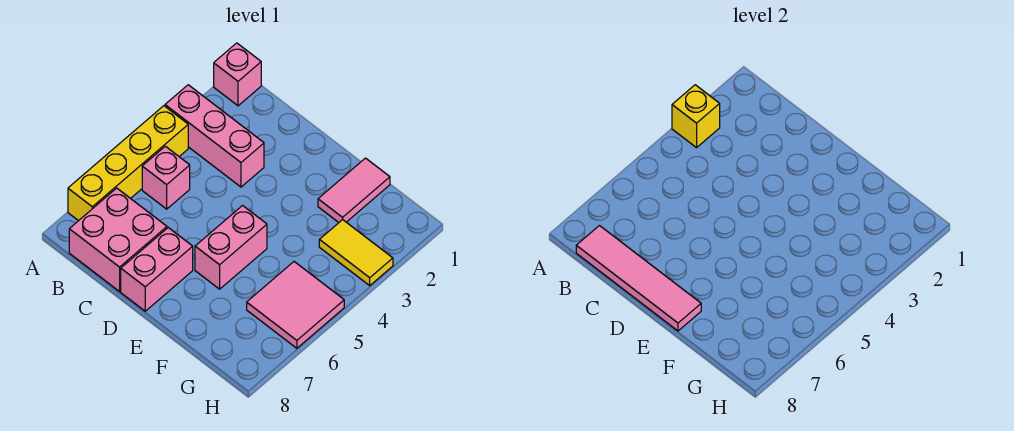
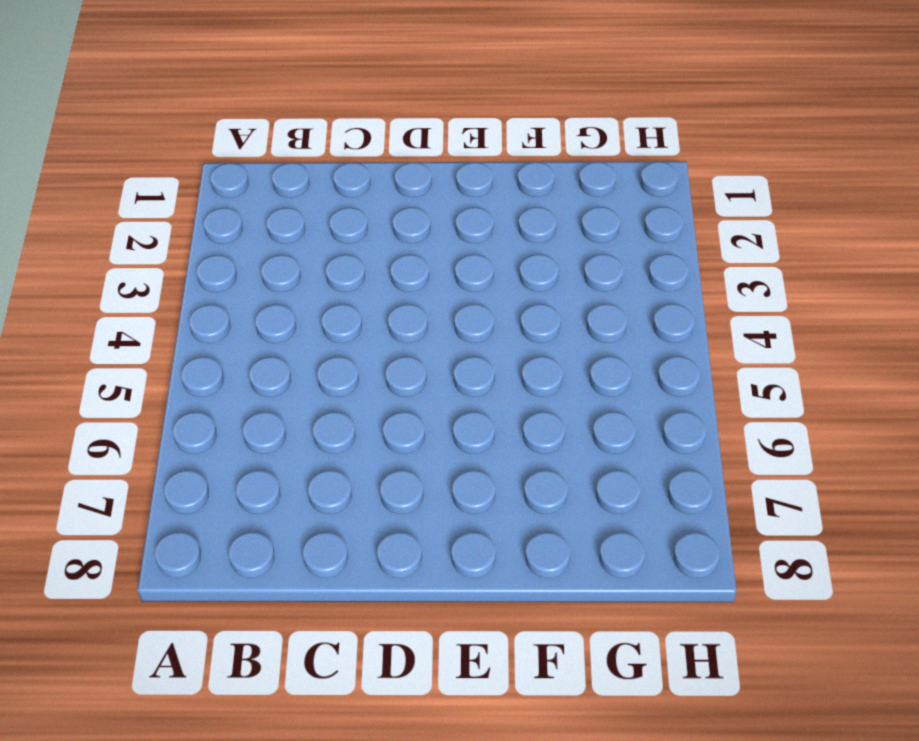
none -> pink brick A1 level 1
none -> pink brick A3:C3 level 1
none -> yellow brick A4:A7 level 1

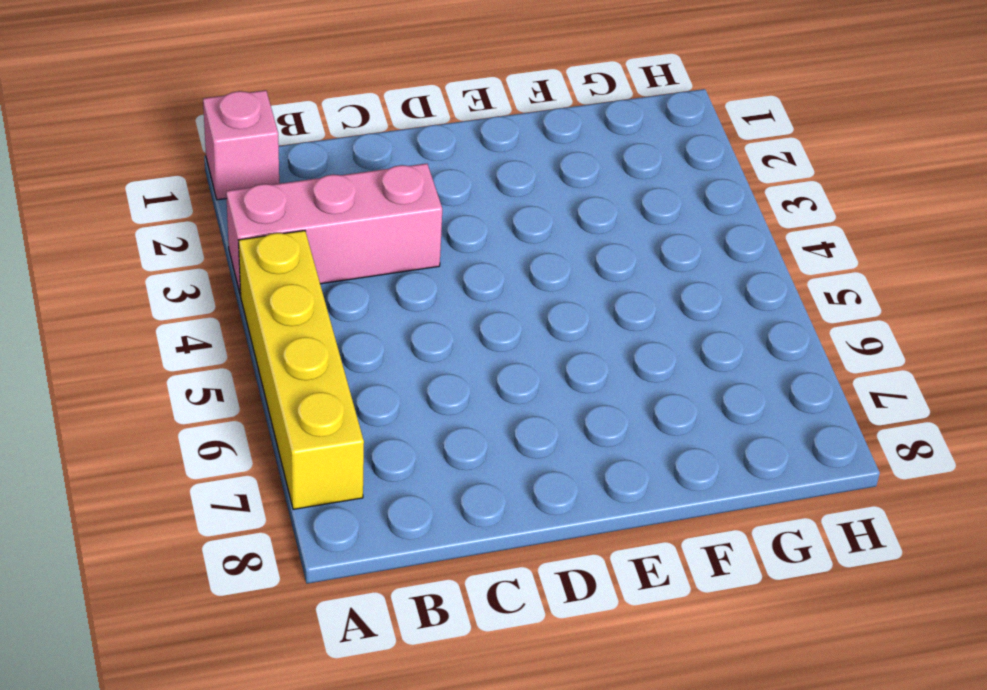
none -> pink brick B5 level 1
none -> pink brick B7:C8 level 1
none -> pink brick D7:D8 level 1

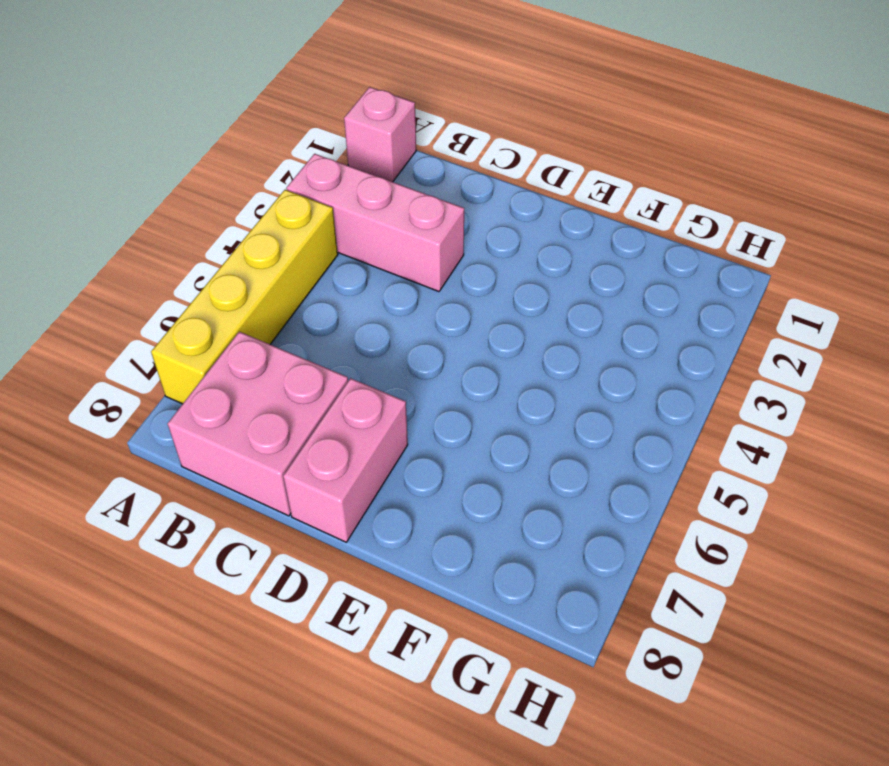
none -> pink brick B5 level 1
none -> pink brick E5:E6 level 1
none -> pink tile F1:F2 level 1

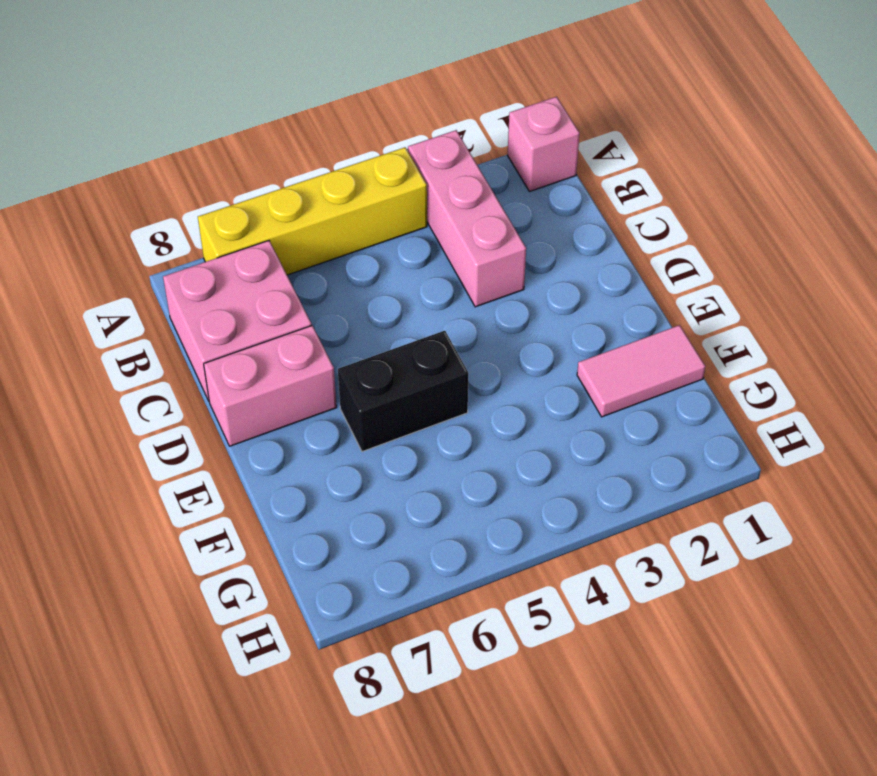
black brick E5:E6 level 1 -> pink brick E5:E6 level 1
none -> pink brick B5 level 1
none -> yellow tile G3:H3 level 1
none -> pink tile G5:H6 level 1

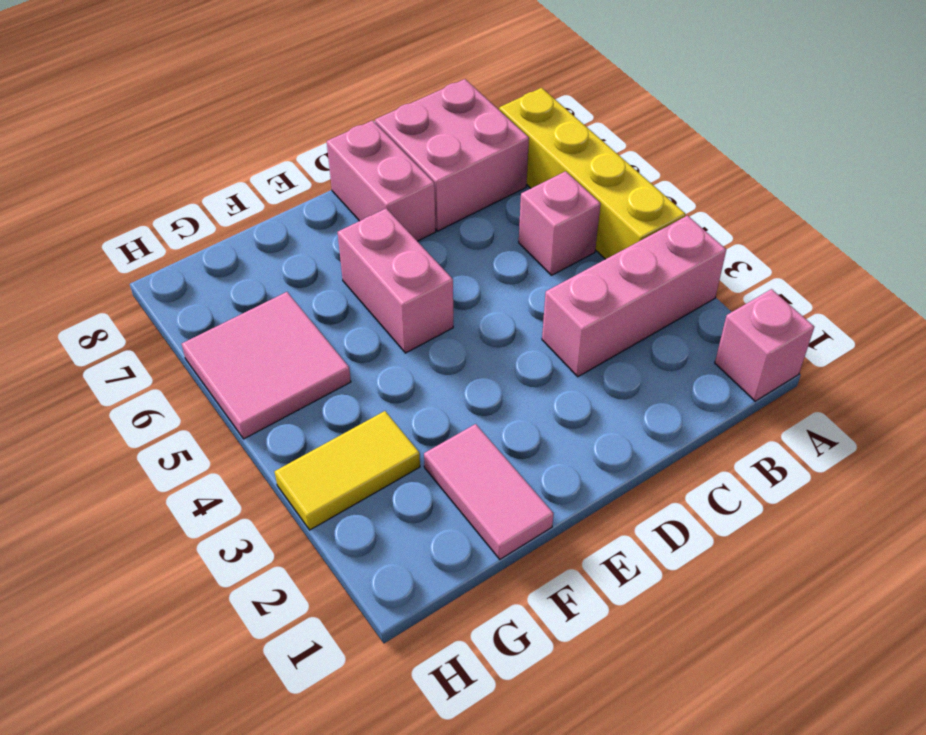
none -> yellow brick A3 level 2
none -> pink tile B8:E8 level 2

